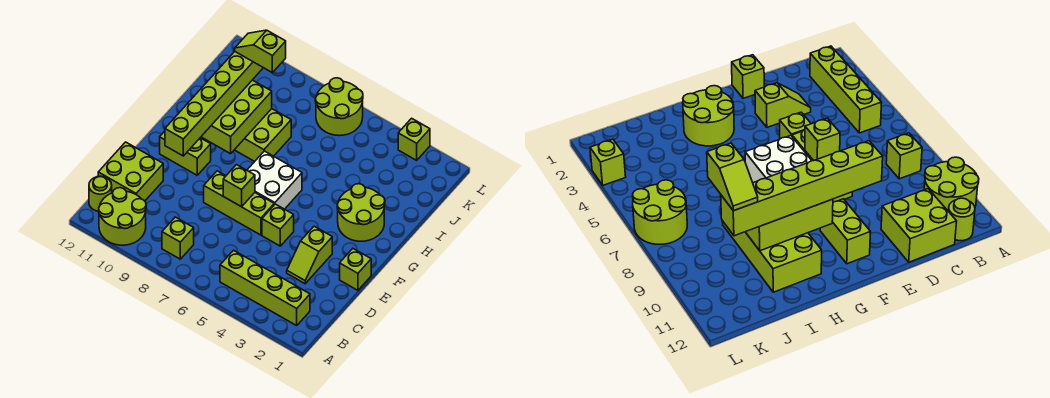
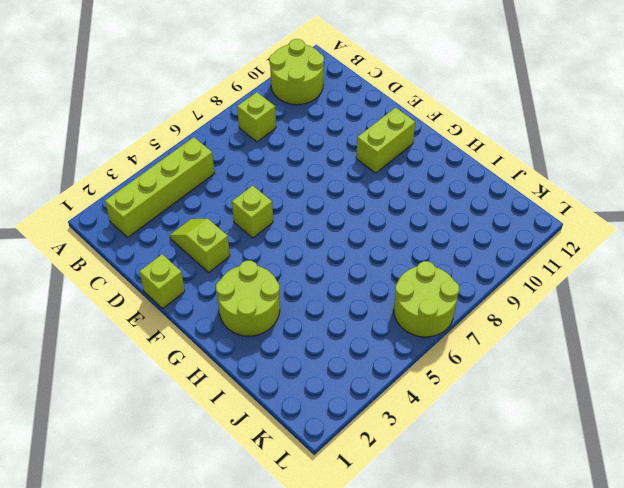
none -> lime round brick B12 level 1
none -> lime brick C11:D12 level 1
none -> lime brick E6:E8 level 1

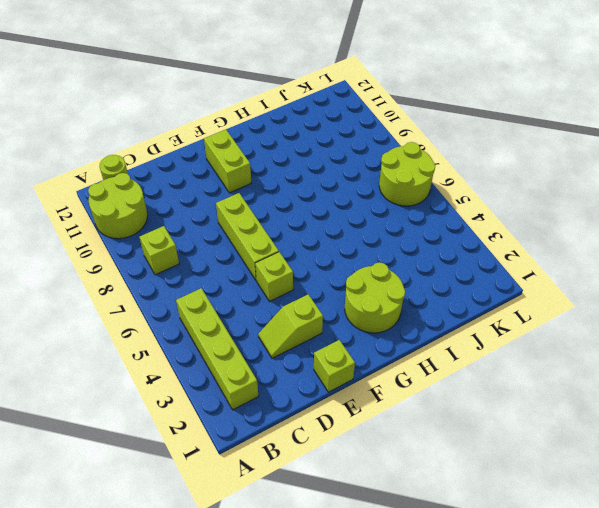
none -> lime brick C11:D12 level 1
none -> white brick F6:G7 level 1
none -> lime brick H8:I11 level 1

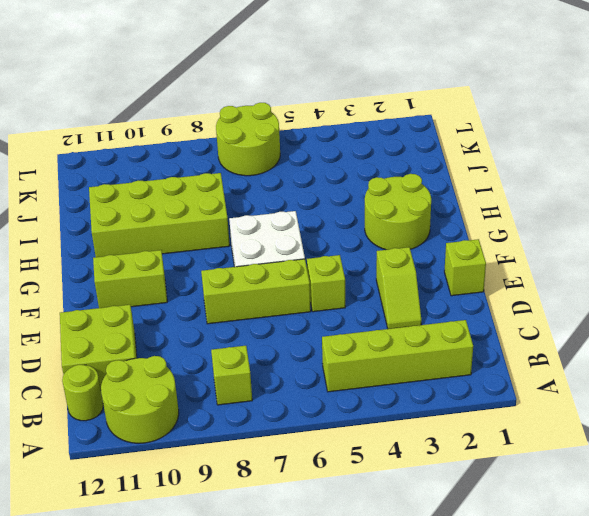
none -> lime brick L3 level 1
none -> lime brick E7 level 2
none -> lime brick G9:I10 level 2

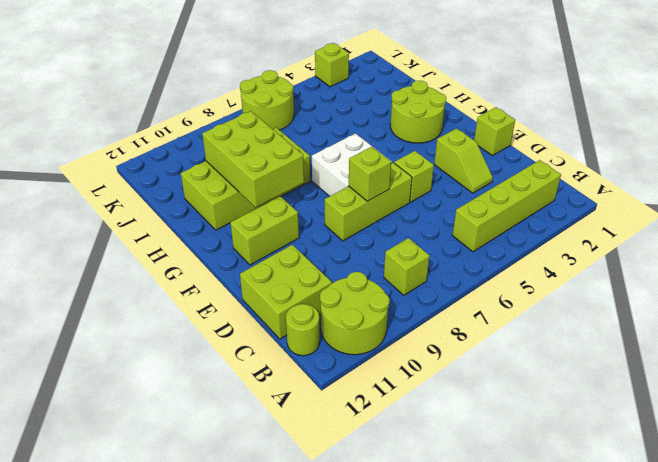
none -> lime brick E10:J10 level 3
none -> lime slope J9:J10 level 4 top 9

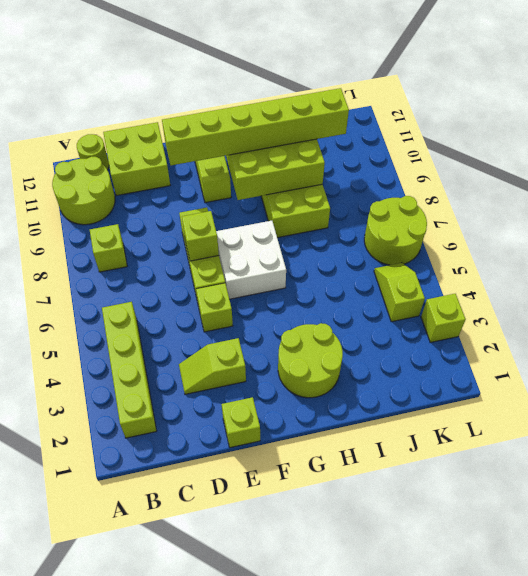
lime slope K4:K5 level 1 top 4 -> lime slope J9:J10 level 4 top 9

